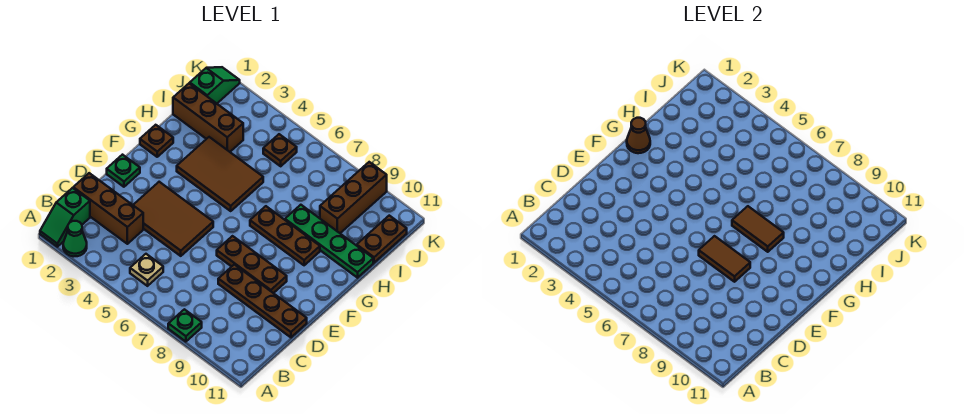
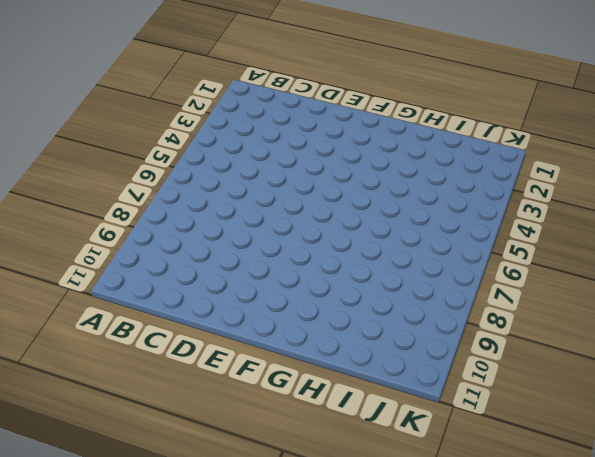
none -> green slope A1:B1 level 1 top B
none -> green cone A2 level 1
none -> green plate A8 level 1

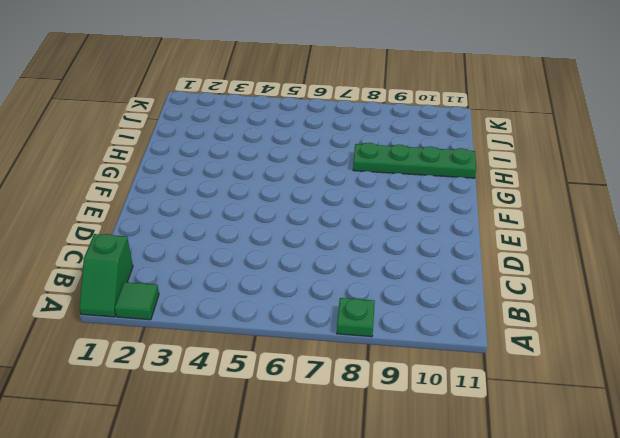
green tile A2 level 1 -> green cone A2 level 1
none -> tan plate B5 level 1
none -> brown brick C1:C3 level 1
none -> brown tile D3:E5 level 1

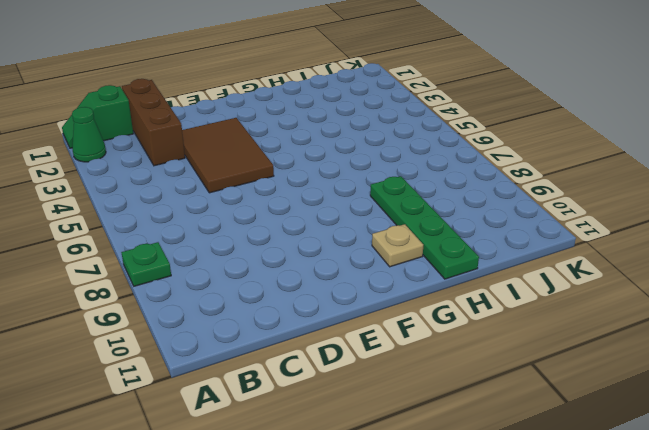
tan plate G10 level 1 -> tan plate B5 level 1
none -> brown plate D8:D11 level 1
none -> green plate E1 level 1
none -> brown plate E7:E9 level 1

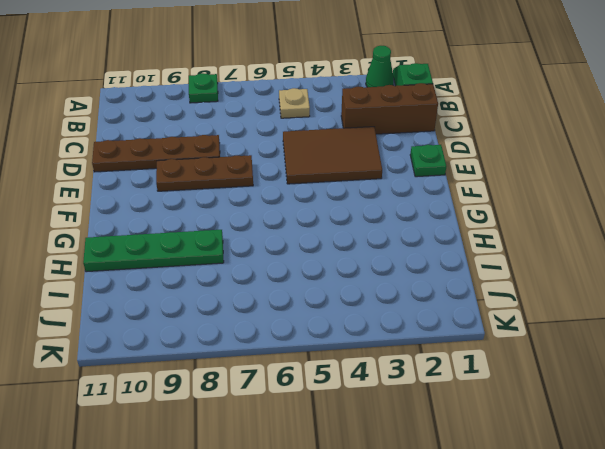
none -> brown plate G1 level 1
none -> brown tile G3:H5 level 1
none -> brown plate G7:G9 level 1

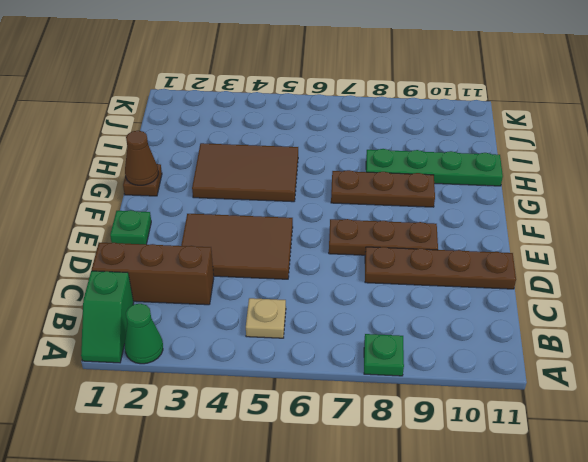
none -> brown brick I1:I3 level 1
none -> brown brick I9:K9 level 1
none -> brown plate I11:J11 level 1

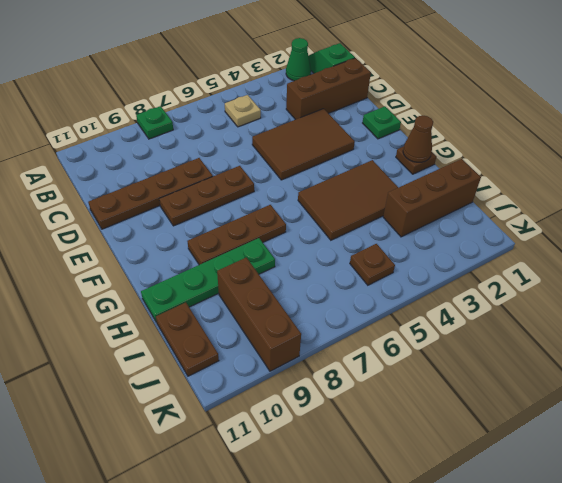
none -> green slope J1:K1 level 1 top J
none -> brown tile E7:E8 level 2
none -> brown tile G7:G8 level 2

